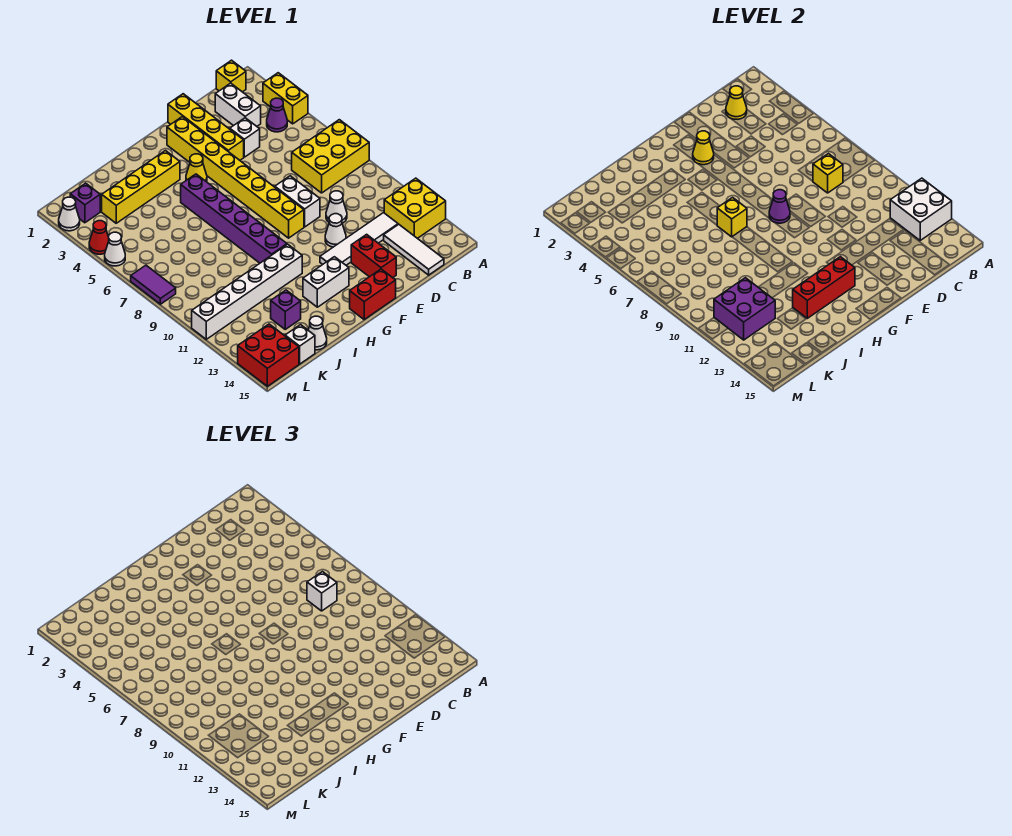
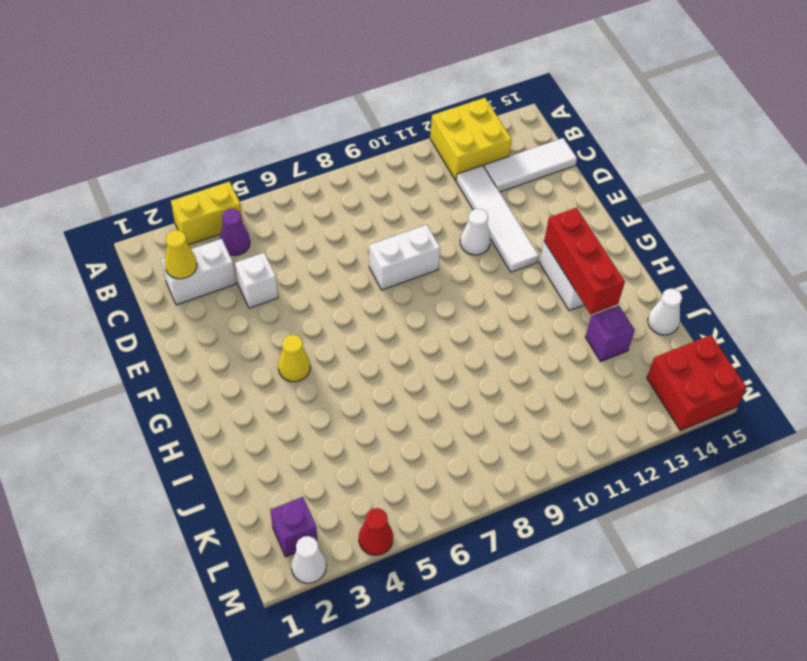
none -> yellow brick A7:C8 level 1
none -> yellow brick B1 level 1
none -> white cone D10 level 1
none -> yellow brick E1:E4 level 1

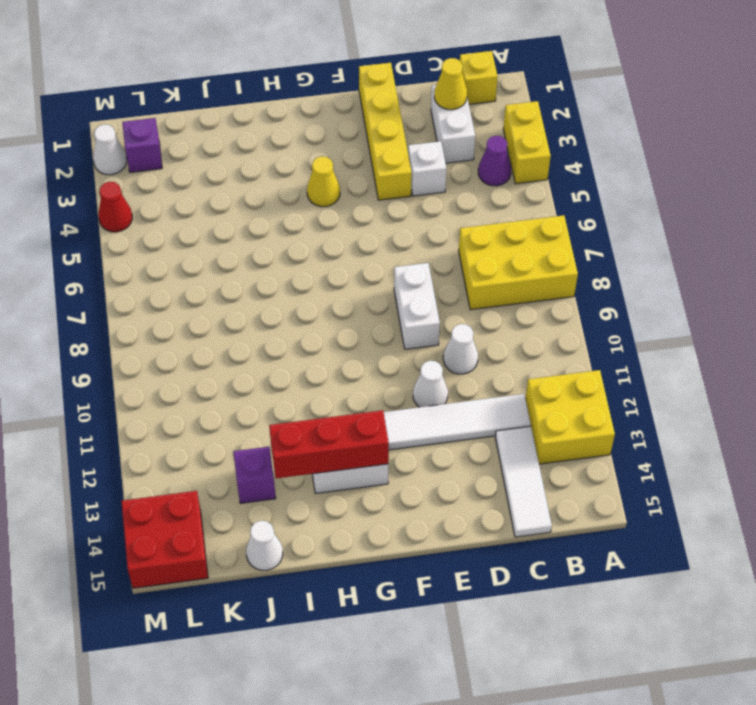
none -> red brick E13:E14 level 1
none -> yellow brick F2:F9 level 1
none -> red brick F15:G15 level 1
none -> yellow brick H3:K3 level 1

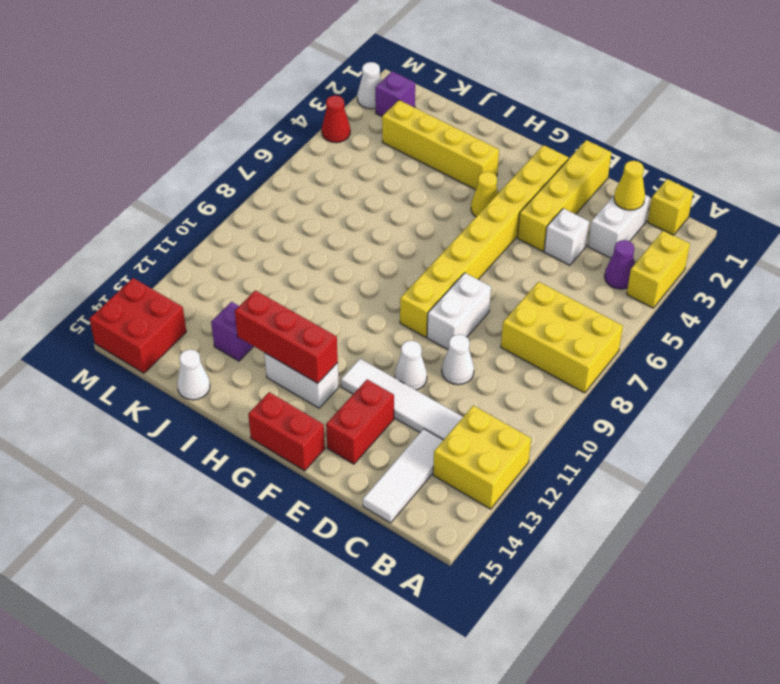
none -> purple brick H5:H10 level 1
none -> white brick H11:M11 level 1
none -> white brick K15 level 1
none -> white cone M5 level 1

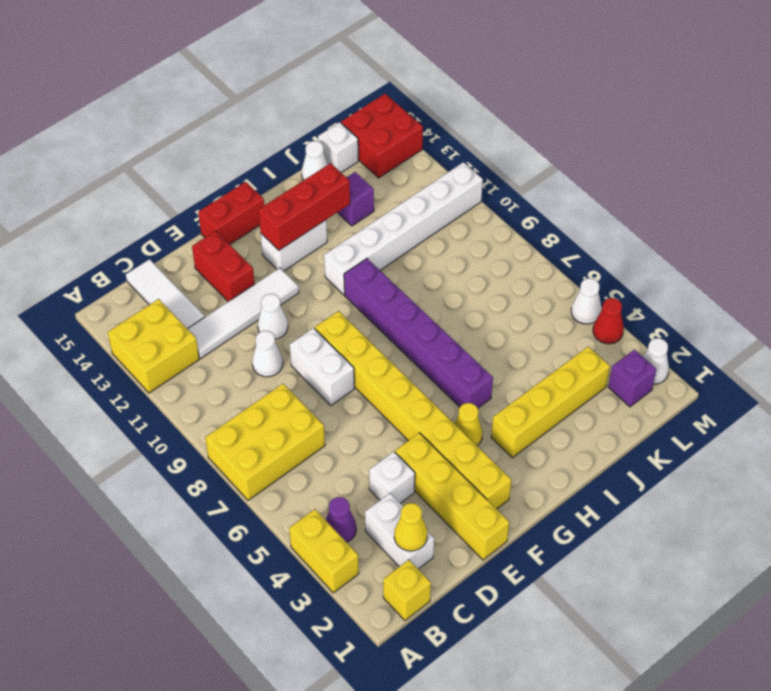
none -> purple tile M7:M8 level 1
none -> white brick A12:B13 level 2
none -> yellow brick C8 level 2
none -> yellow cone F3 level 2

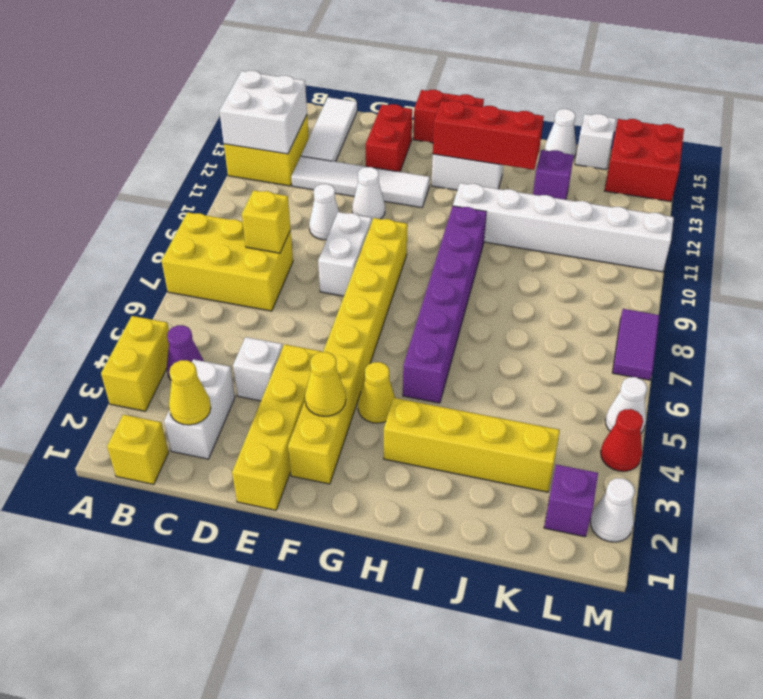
none -> purple cone F8 level 2
none -> yellow brick H7 level 2
none -> purple brick K11:L12 level 2
none -> white brick C8 level 3

